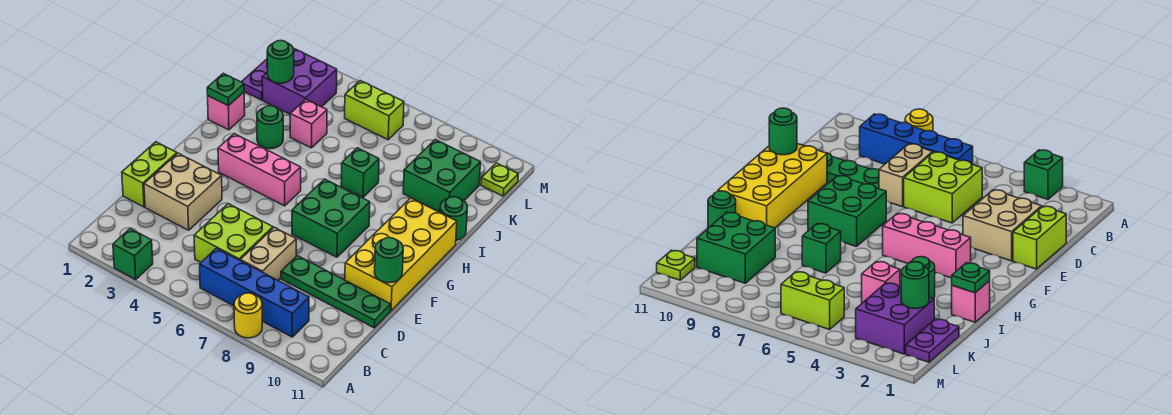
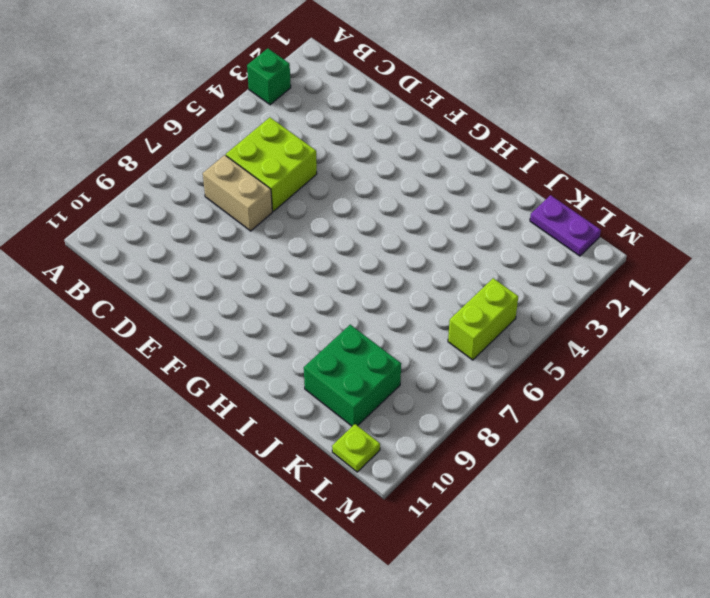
none -> yellow round brick A8 level 1
none -> blue brick B6:B9 level 1
none -> lime brick D1:E1 level 1

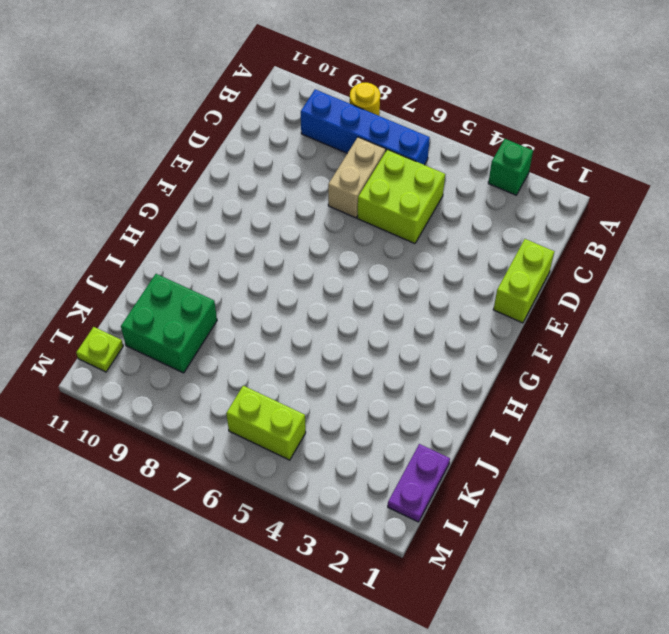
none -> tan brick D2:E3 level 1
none -> green plate D8:D11 level 1
none -> yellow brick E10:H11 level 1

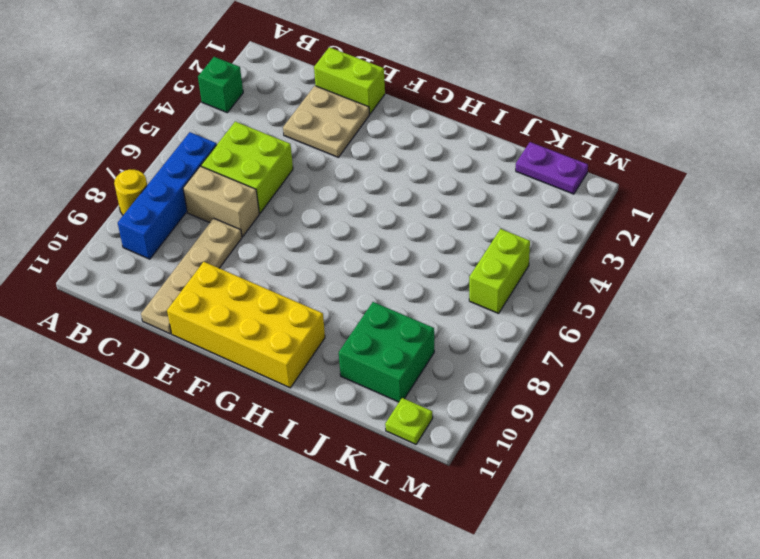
tan plate D2:E3 level 1 -> tan brick D2:E3 level 1
tan plate D8:D11 level 1 -> green plate D8:D11 level 1
none -> green brick F7:G8 level 1
none -> pink brick G3:G5 level 1
none -> pink brick I1 level 1

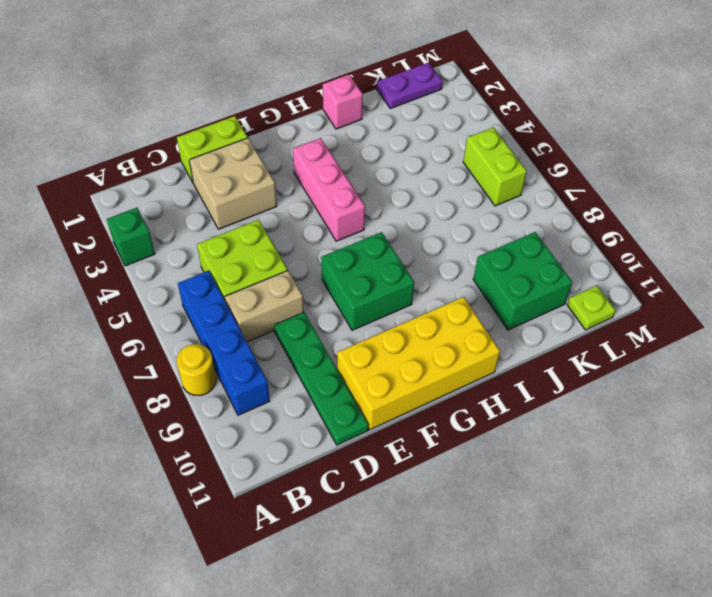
none -> green round brick I3 level 1
none -> green brick I7 level 1
none -> green round brick I11 level 1

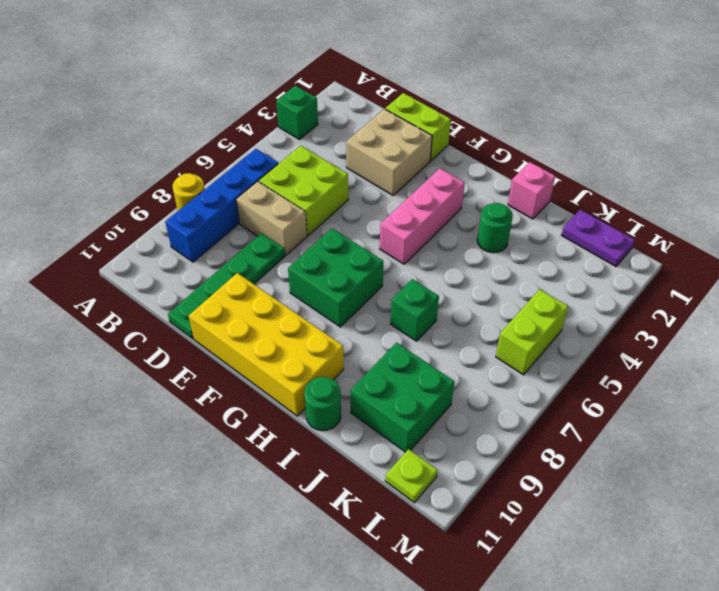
none -> pink brick J4 level 1
none -> purple brick K2:L3 level 1
none -> green round brick E11 level 2

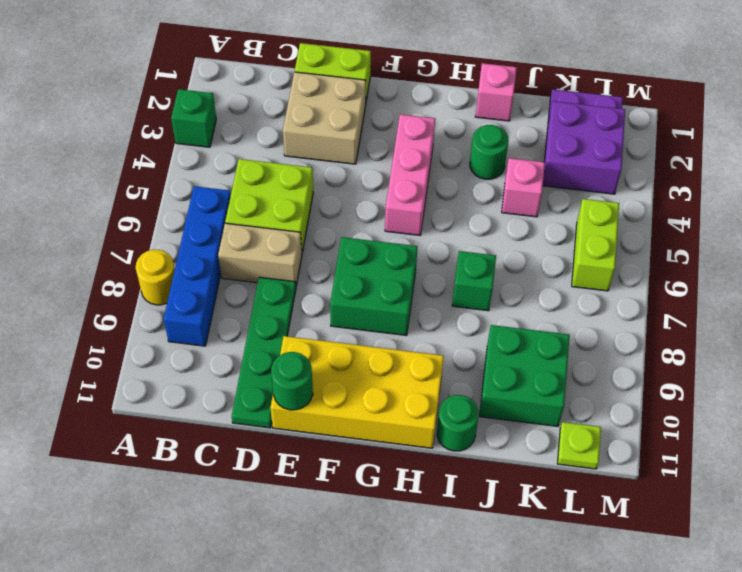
none -> green plate I1 level 2
none -> green round brick K2 level 2

